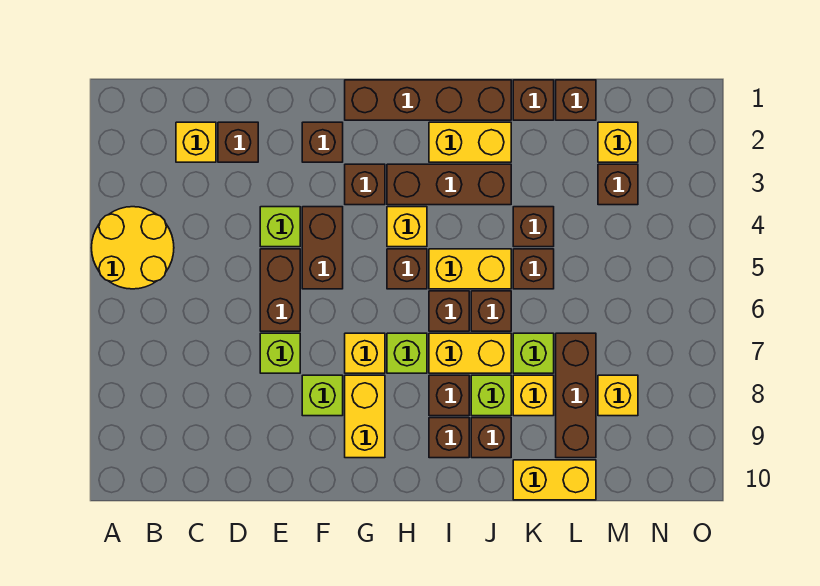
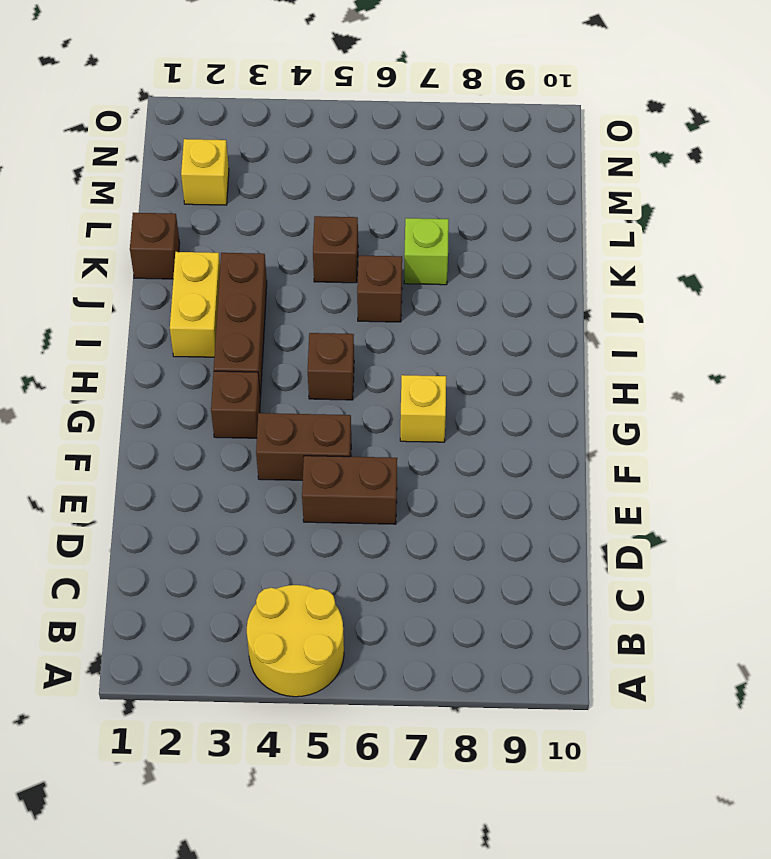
none -> yellow brick C2 level 1
none -> brown brick D2 level 1
none -> lime brick E4 level 1
none -> lime brick E7 level 1

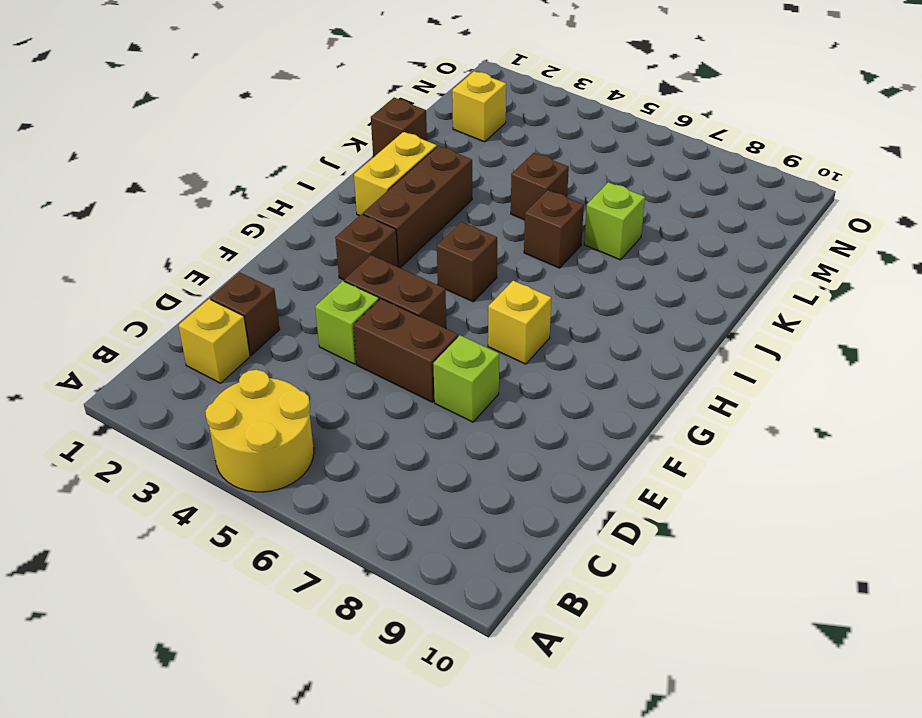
none -> brown brick F2 level 1
none -> lime brick F8 level 1
none -> brown brick G1:J1 level 1
none -> yellow brick G8:G9 level 1

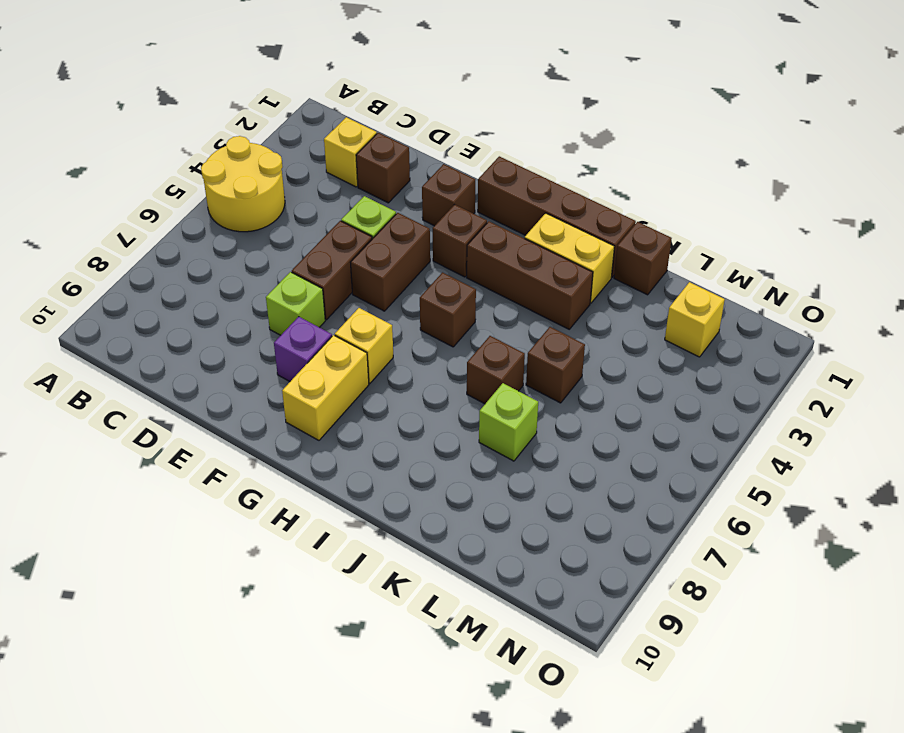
purple brick F8 level 1 -> lime brick F8 level 1
none -> yellow brick H4 level 1
none -> lime brick H7 level 1
none -> yellow brick I5:J5 level 1
none -> brown brick I6 level 1

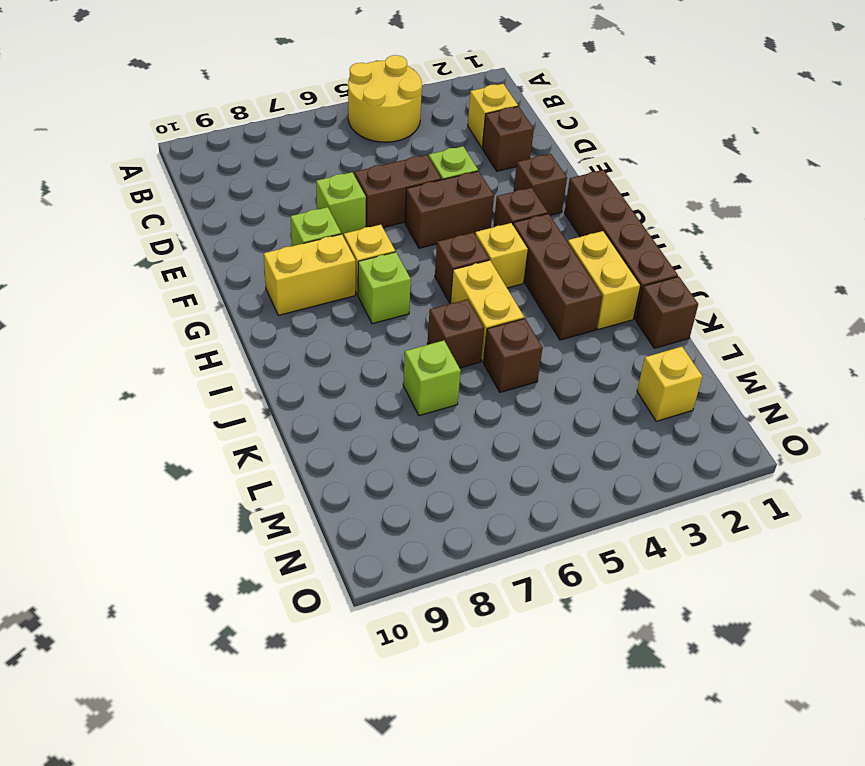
none -> brown brick I6 level 1
none -> yellow brick I7:J7 level 1
none -> brown brick I8 level 1
none -> brown brick I9 level 1

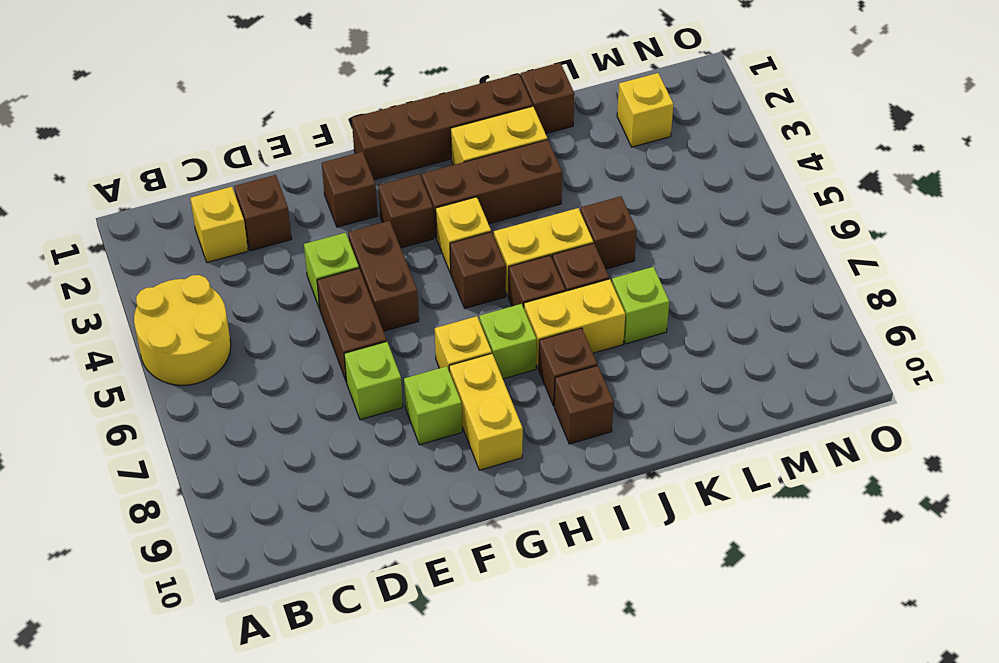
none -> lime brick J8 level 1
none -> brown brick J9 level 1
none -> brown brick K4 level 1
none -> yellow brick K8 level 1

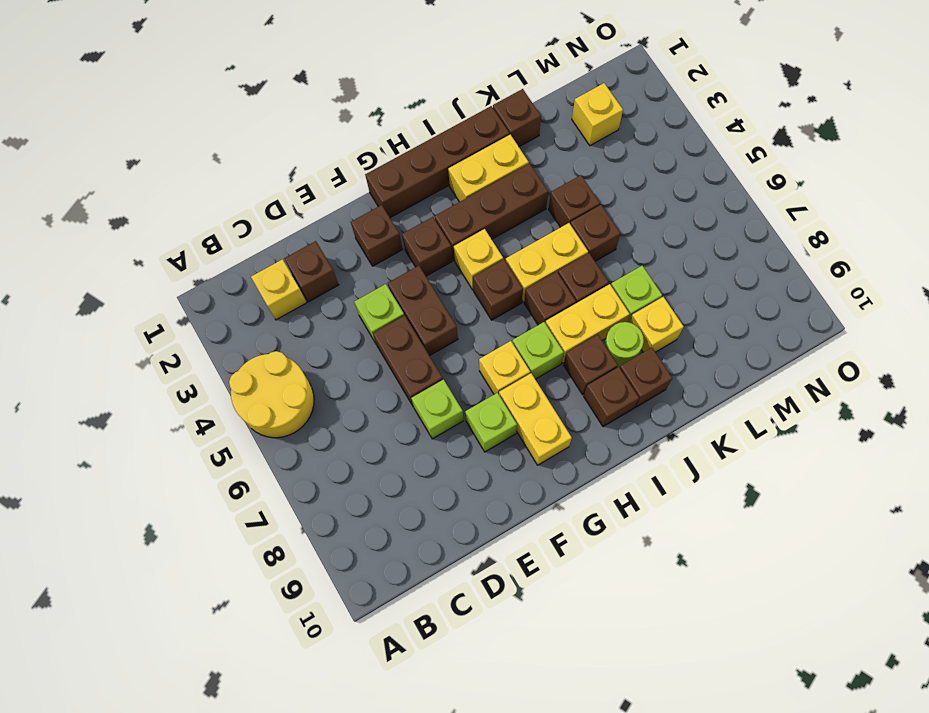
lime round brick J8 level 1 -> lime brick J8 level 1
none -> yellow brick K10:L10 level 1
none -> brown brick L1 level 1
none -> brown brick L7:L9 level 1
none -> brown brick M3 level 1

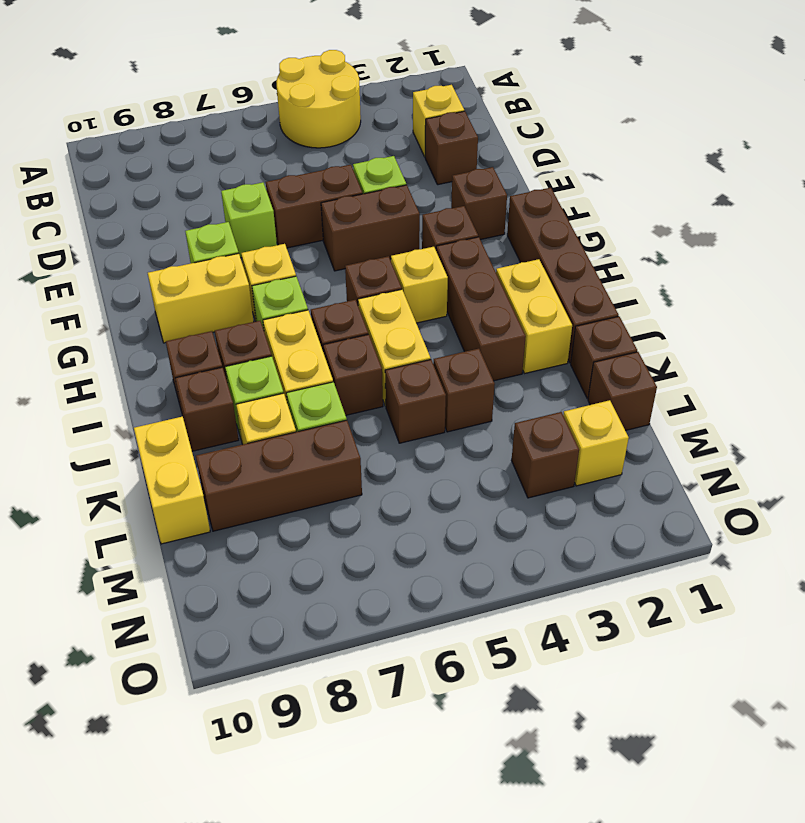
none -> yellow brick M8 level 1

